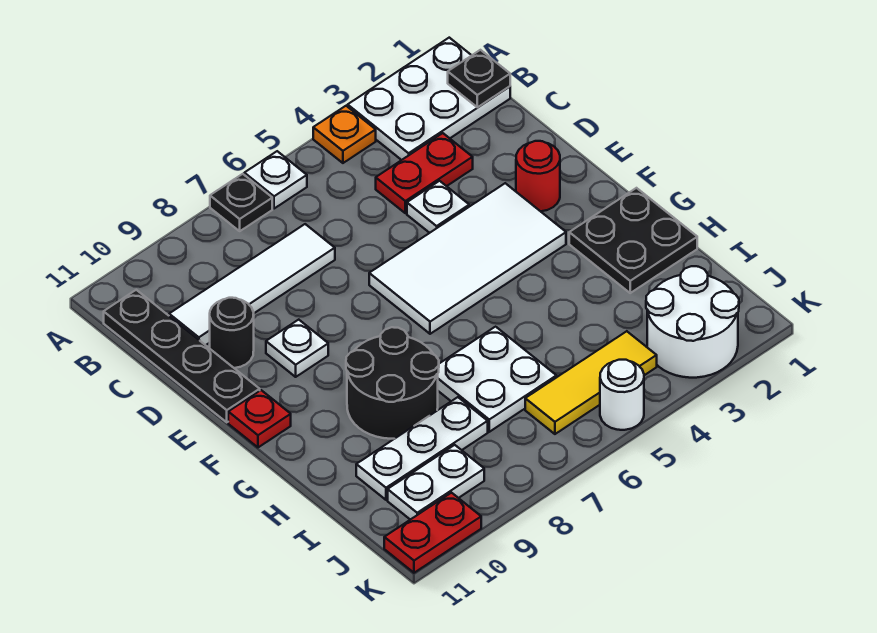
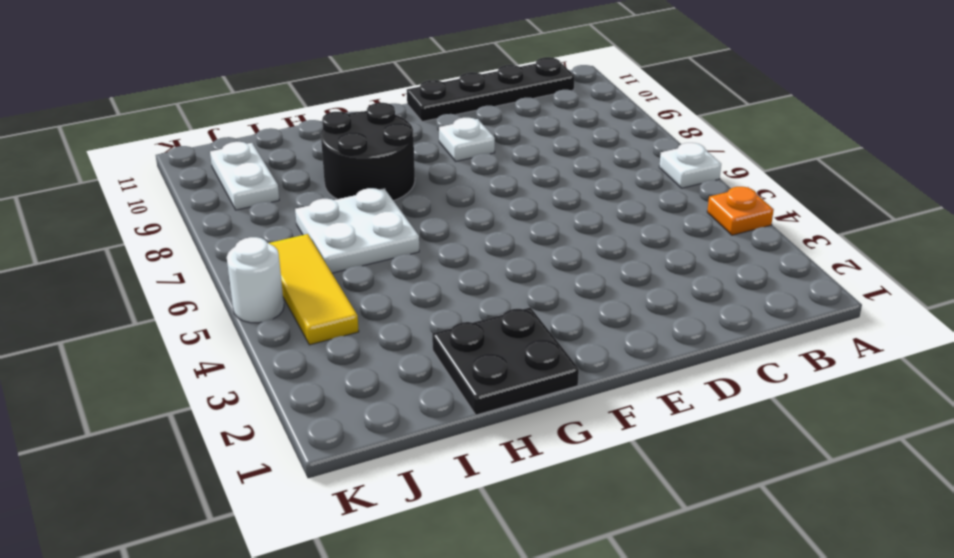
none -> white plate A1:B3 level 1
none -> black plate A7 level 1
none -> red plate C3:C4 level 1

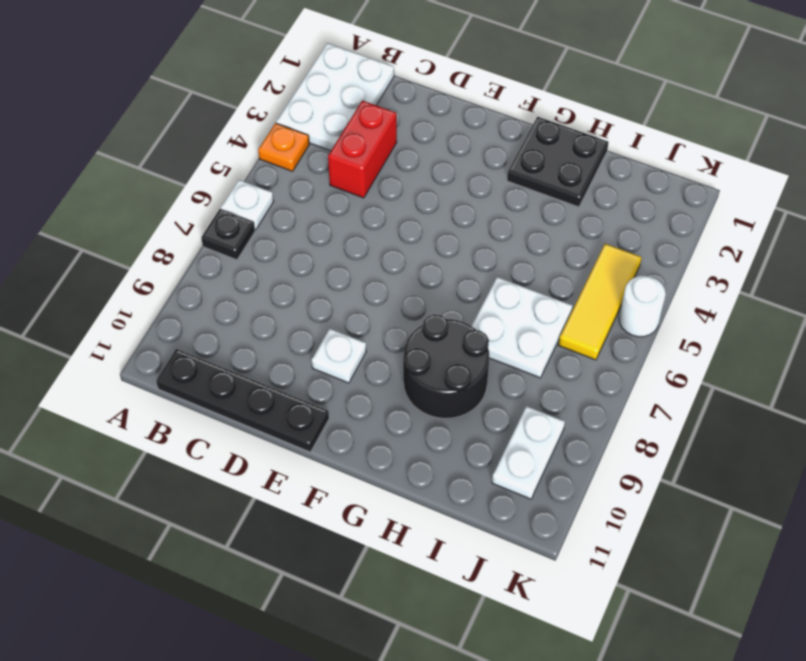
red brick C3:C4 level 1 -> red plate C3:C4 level 1
none -> white tile C7:C10 level 1
none -> white plate D4 level 1
none -> black round brick D10 level 1

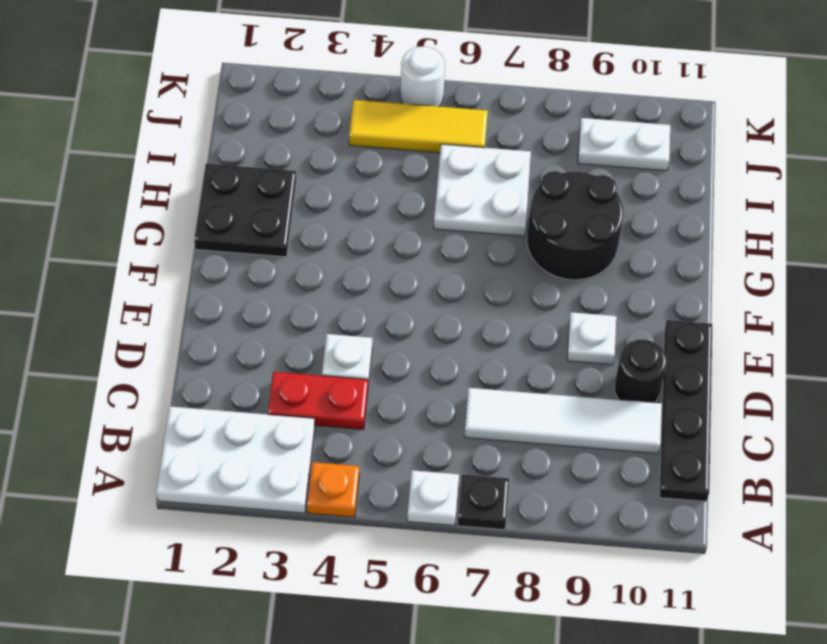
none -> red round brick E2 level 1
none -> white tile E3:F6 level 1
none -> red plate F11 level 1

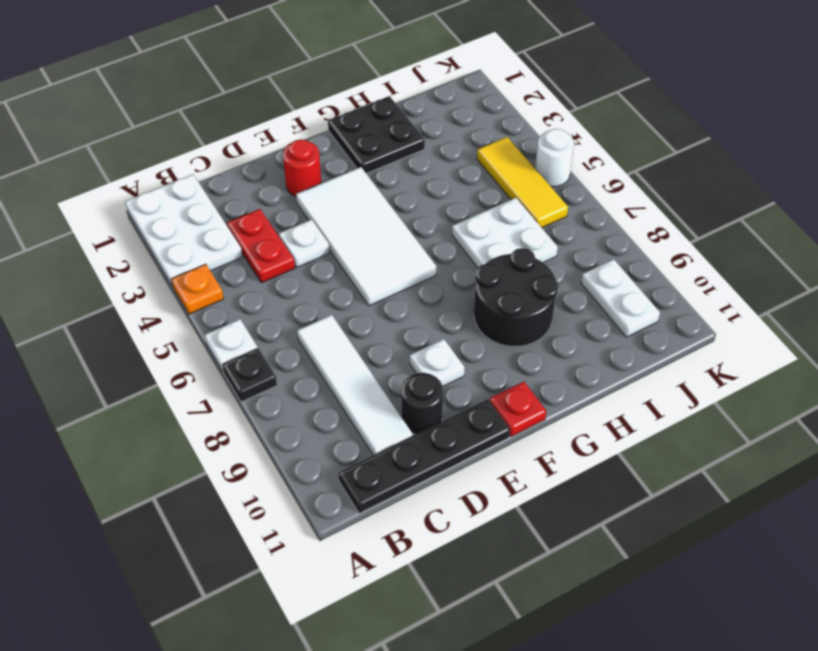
none -> white plate I8:I10 level 1
none -> white round brick J2:K3 level 1
none -> red plate K10:K11 level 1

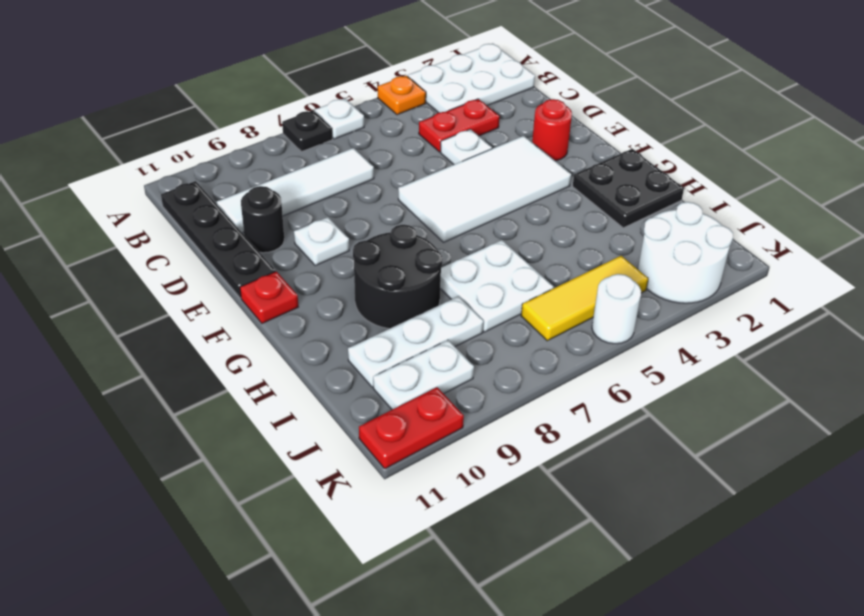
none -> black plate B1 level 2

